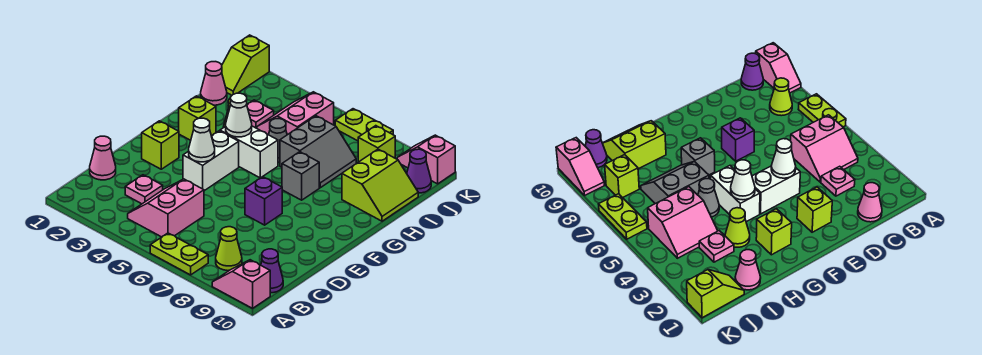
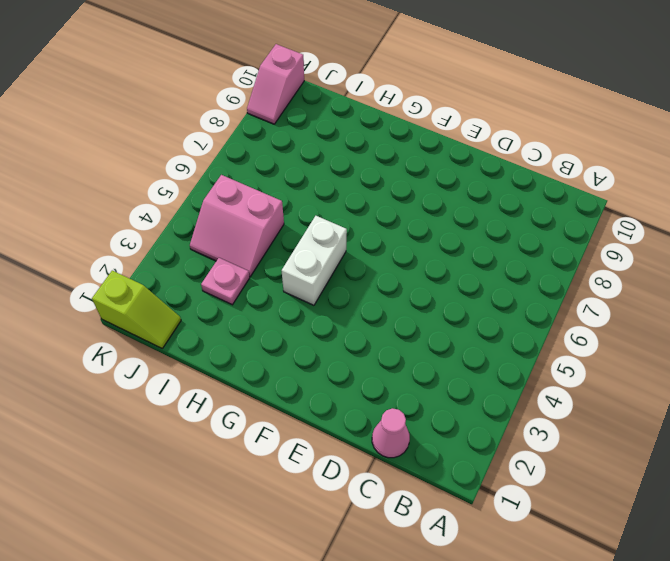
none -> lime plate A6:A7 level 1
none -> pink slope A9:A10 level 1 top 10
none -> pink slope B4:C5 level 1 top 5

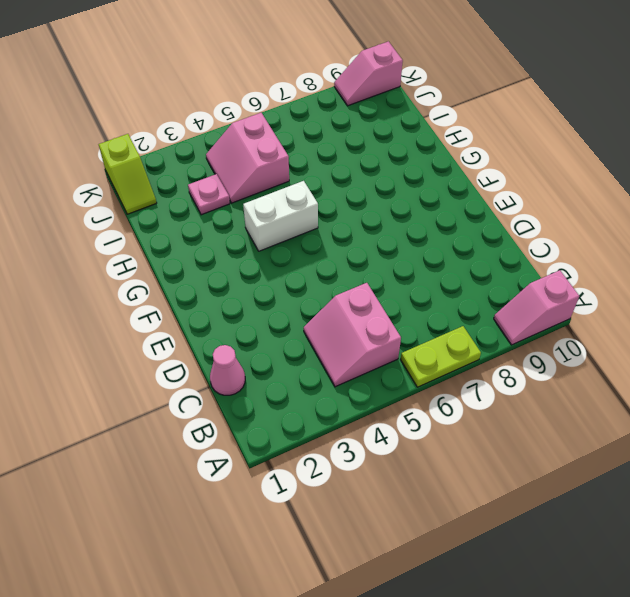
none -> lime cone B8 level 1
none -> purple cone B10 level 1
none -> pink plate C3 level 1

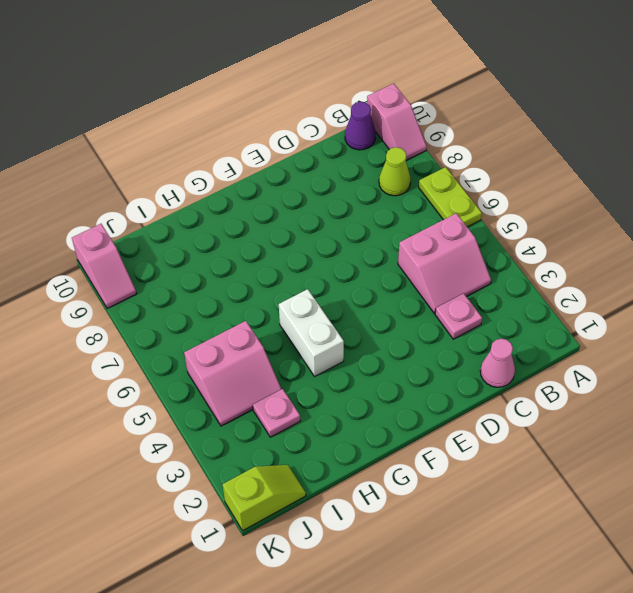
none -> lime brick E2 level 1
none -> white brick E4:F4 level 1
none -> purple brick E7 level 1

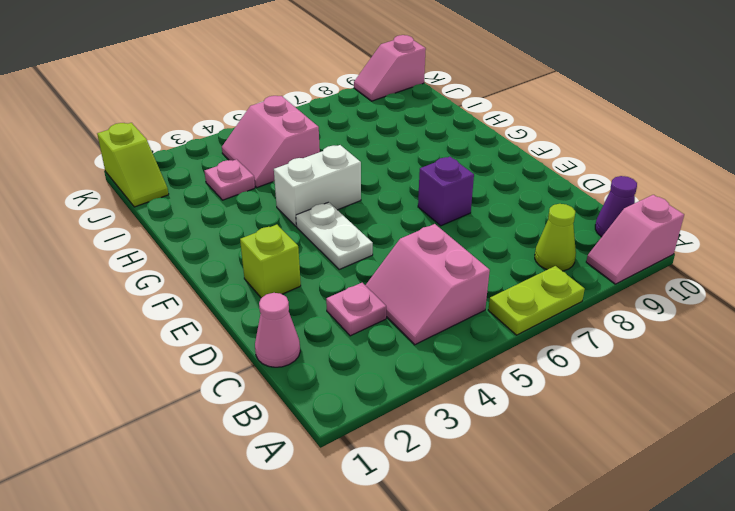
white plate E4:F4 level 1 -> white brick E4:F4 level 1
none -> lime brick G2 level 1
none -> grey brick G7 level 1
none -> lime cone H3 level 1

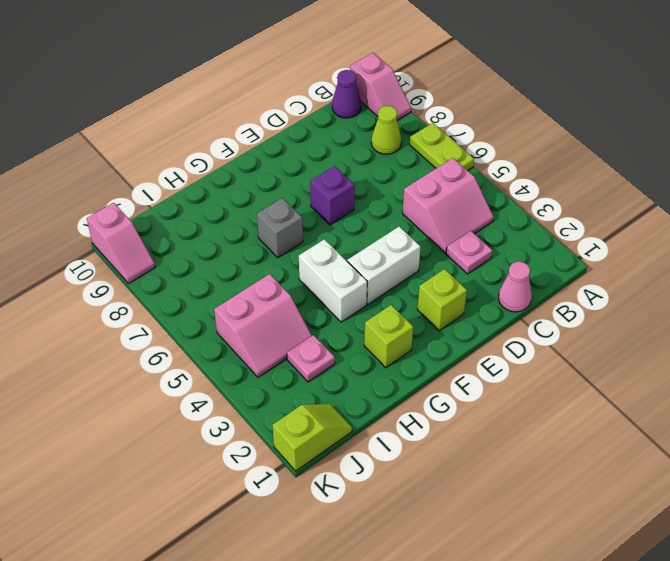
none -> lime cone H3 level 1
none -> grey cone H5 level 1
none -> grey slope H6:I7 level 1 top 6

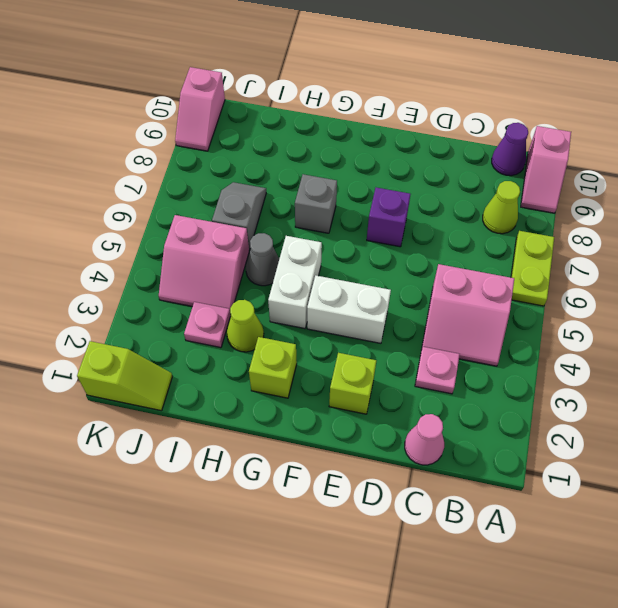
grey slope I6:I7 level 1 top 6 -> grey slope H6:I7 level 1 top 6
none -> lime slope H9:I10 level 1 top 9
none -> pink cone I1 level 1
none -> lime brick J8 level 1

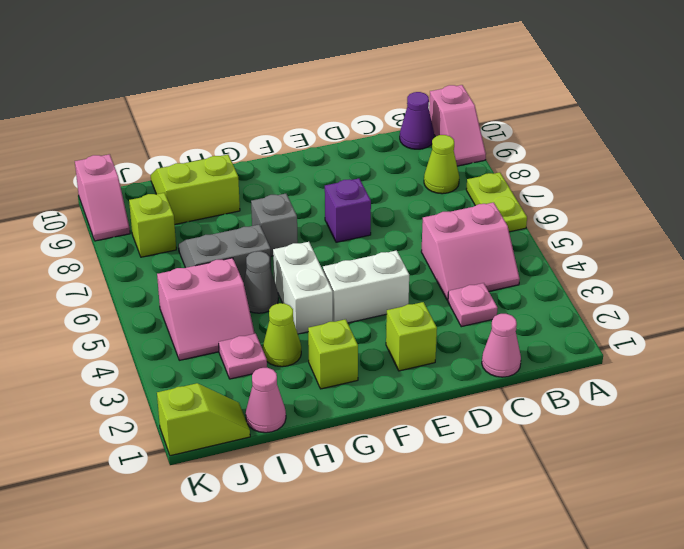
none -> purple cone J10 level 1
none -> lime plate K6:K7 level 1
none -> white cone E4 level 2

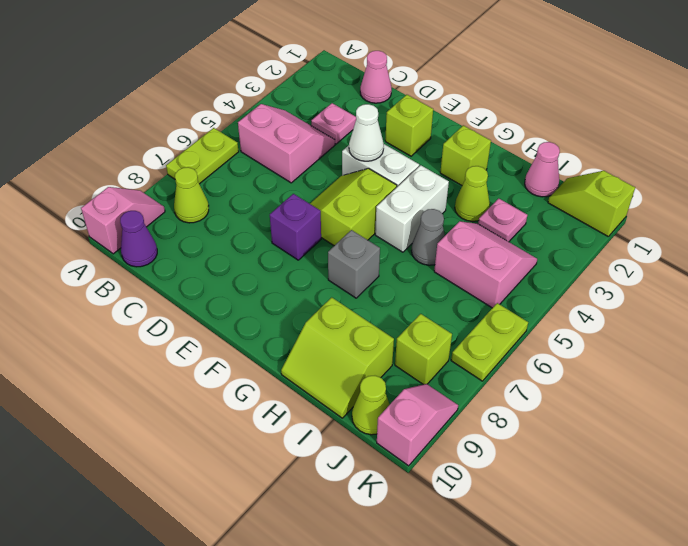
lime slope E5:F6 level 1 top F -> none
lime cone J10 level 1 -> purple cone J10 level 1
none -> grey slope H6:I7 level 1 top 6
none -> white cone G4 level 2

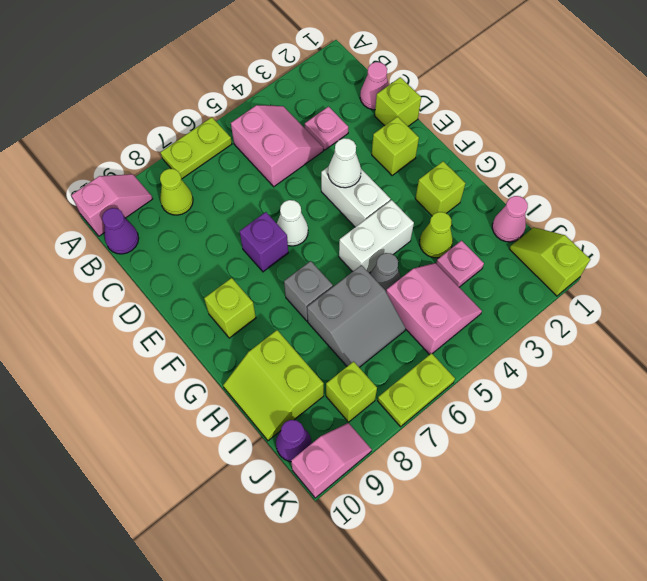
lime brick D1 level 1 -> none
white cone E6 level 1 -> white cone G4 level 2
lime brick F9 level 1 -> none
grey slope H6:I7 level 1 top H -> grey slope H6:I7 level 1 top 6

